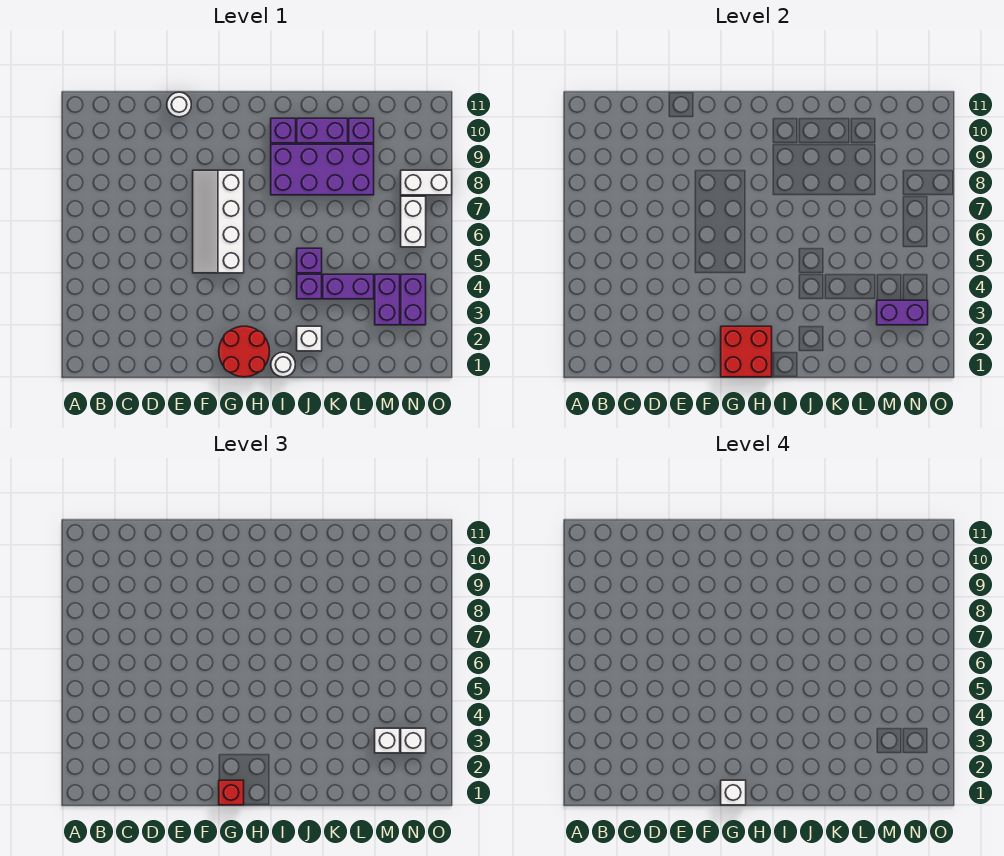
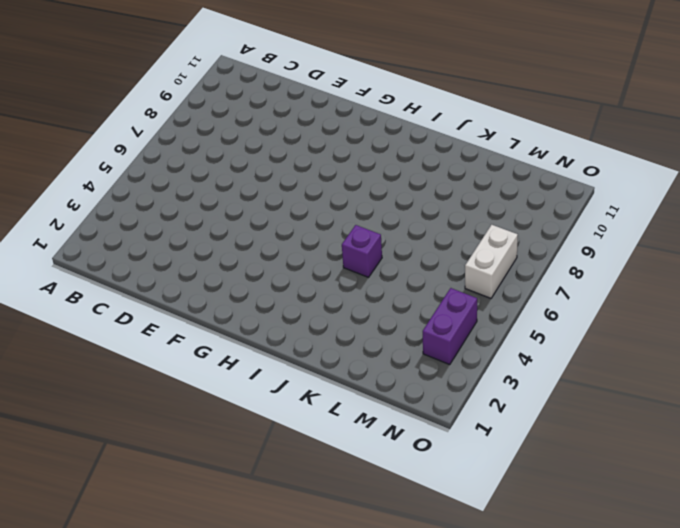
none -> white round brick E11 level 1
none -> white slope F5:G8 level 1 top G
none -> red round brick G1:H2 level 1

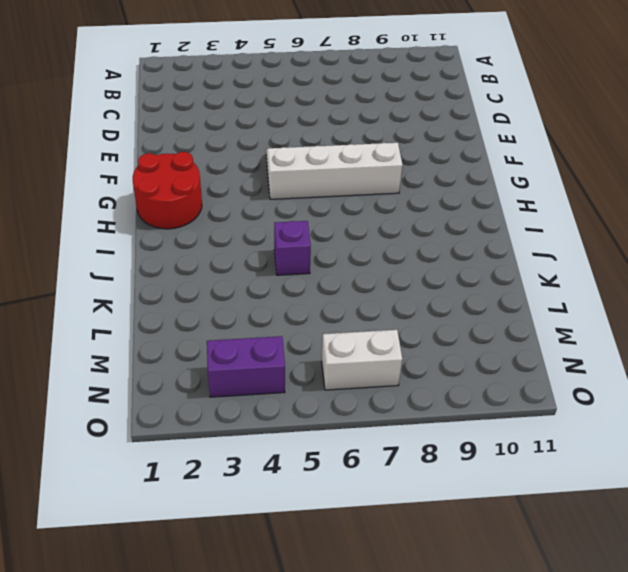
none -> white round brick E11 level 1
none -> white round brick I1 level 1
none -> purple brick I8:L9 level 1

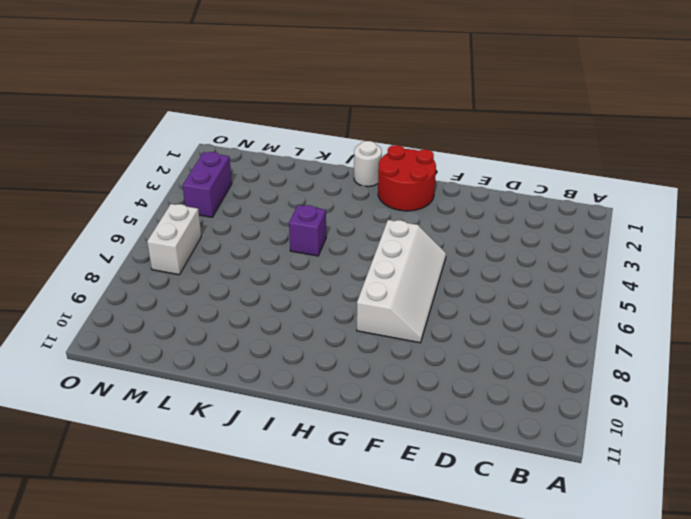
none -> white round brick E11 level 1
none -> purple brick I8:L9 level 1
none -> purple brick I10 level 1

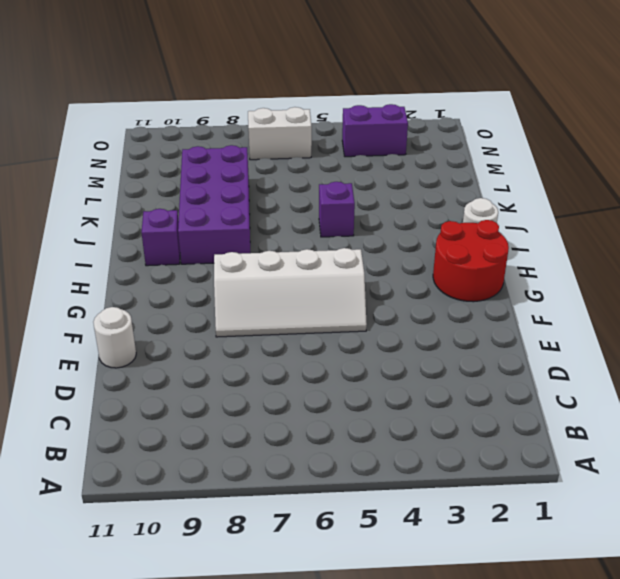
none -> white brick J2 level 1
none -> purple brick J4 level 1
none -> purple brick J10:K10 level 1

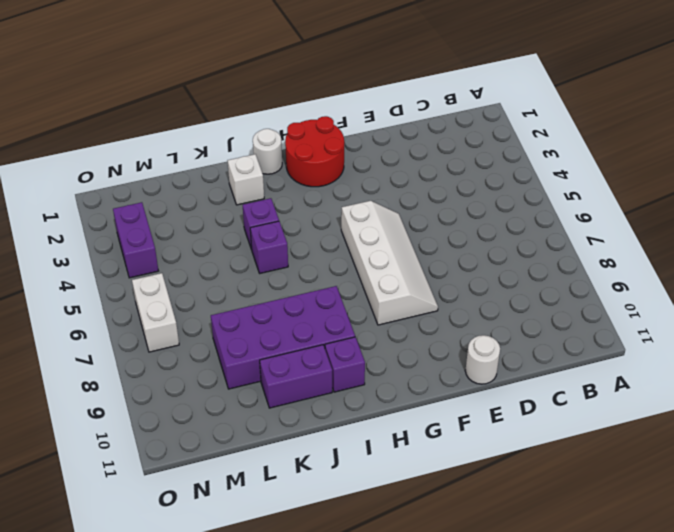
none -> purple brick K4:L4 level 1
none -> purple brick L10 level 1
none -> purple brick M3:M4 level 1

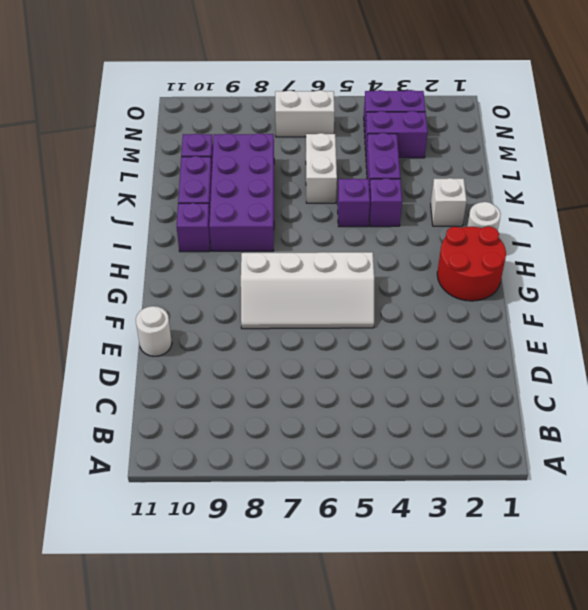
white brick K6:L6 level 1 -> white brick N8:O8 level 1
none -> red brick G1:H2 level 2
none -> purple brick M3:N3 level 2
none -> red brick G1 level 3

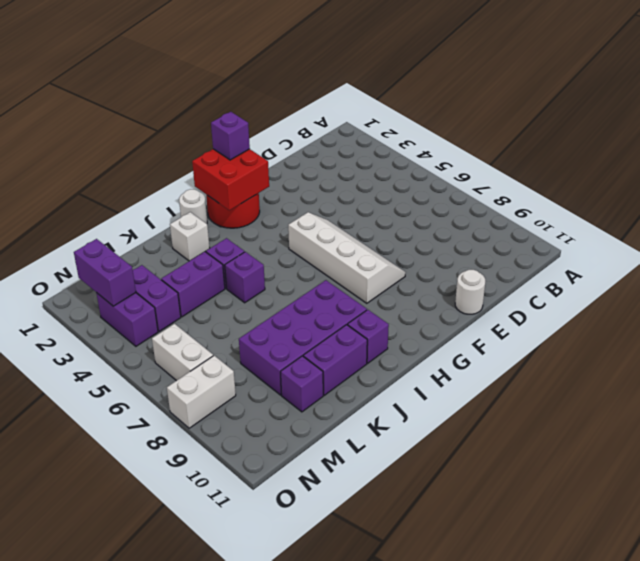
purple brick G1 level 3 -> red brick G1 level 3
purple brick N2:N3 level 2 -> purple brick M3:N3 level 2
none -> white brick M3 level 3
none -> white brick N3 level 3
none -> white brick G1 level 4

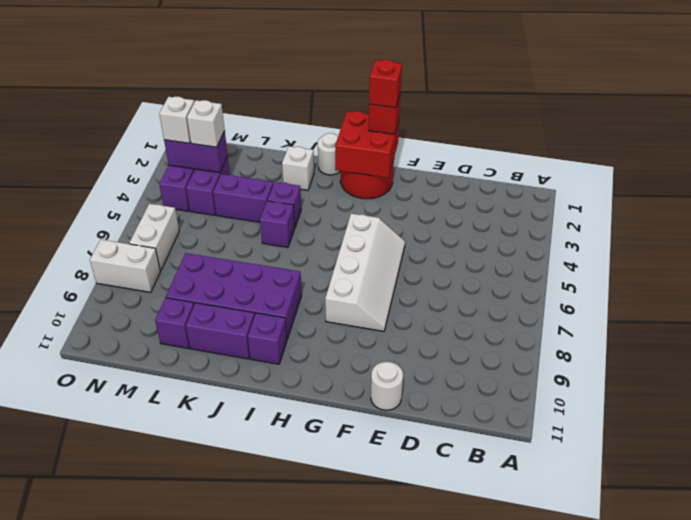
red brick G1 level 4 -> white brick G1 level 4

